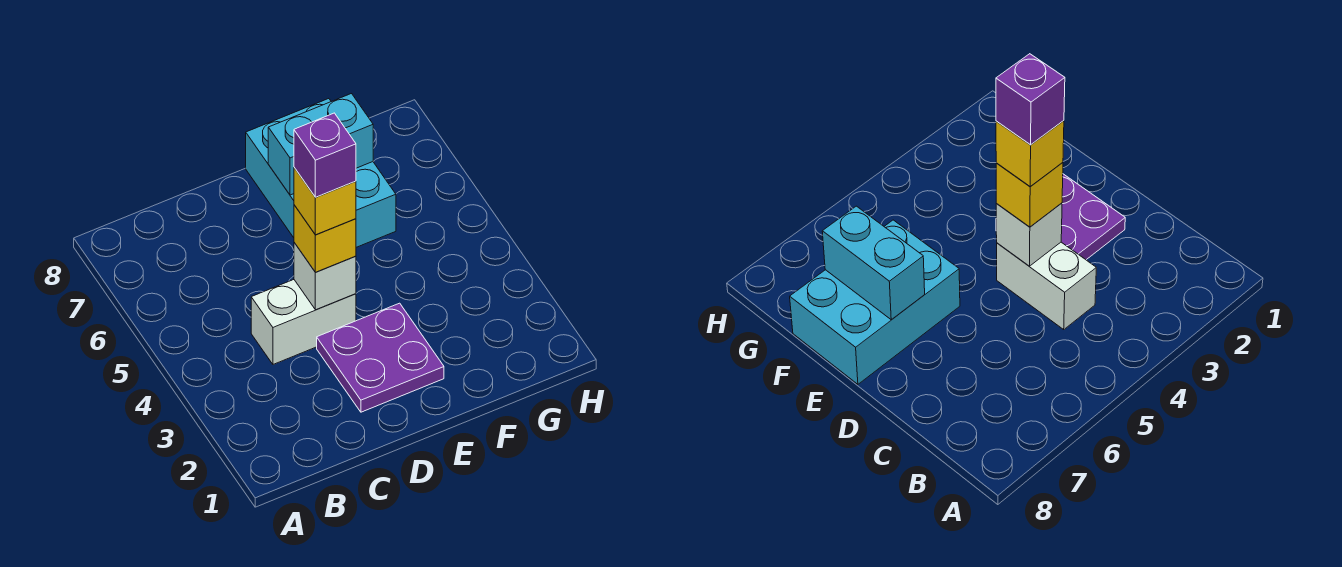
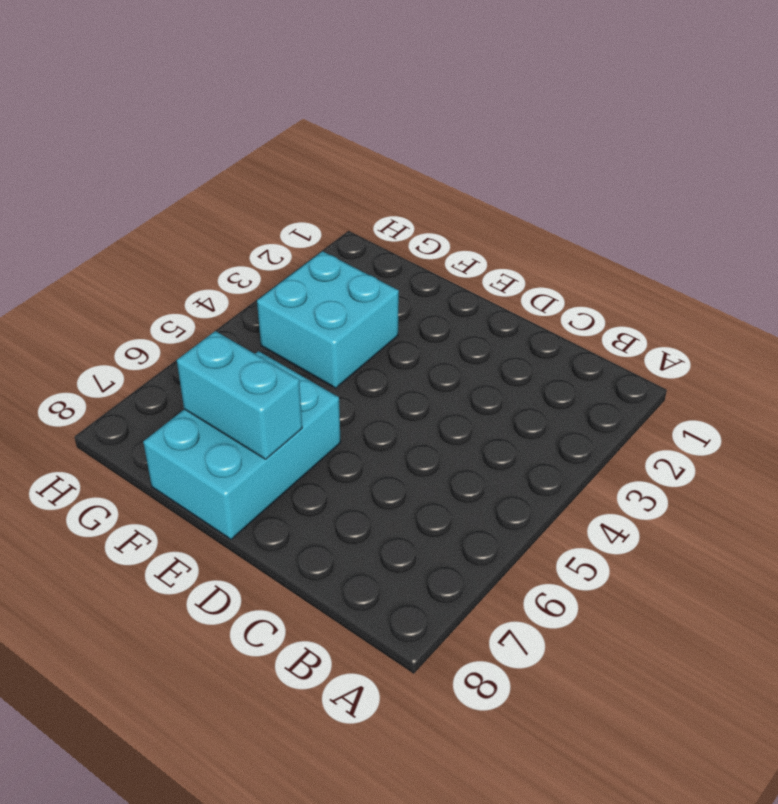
cyan brick F3:G4 level 1 -> none
none -> white brick C4:D4 level 1
none -> purple plate D2:E3 level 1

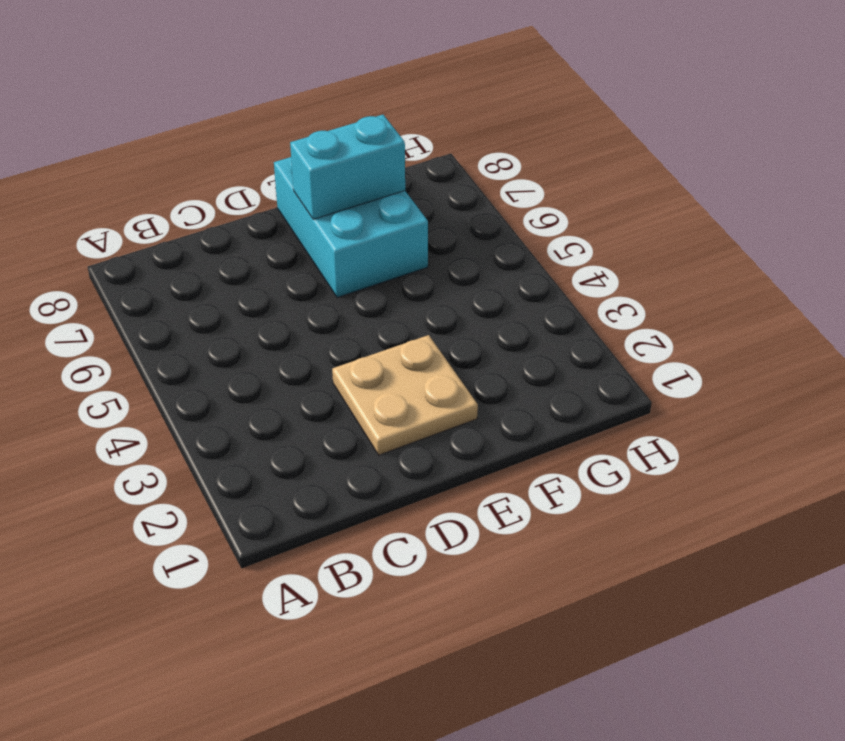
tan plate D2:E3 level 1 -> purple plate D2:E3 level 1
none -> white brick C4:D4 level 1
none -> white brick D4 level 2

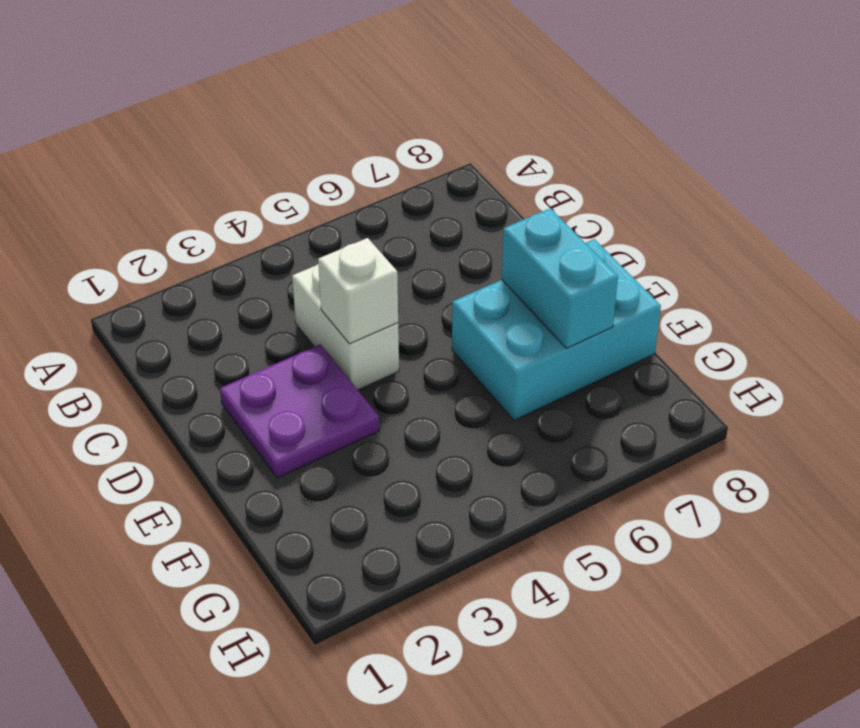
none -> yellow brick D4 level 3
none -> yellow brick D4 level 4

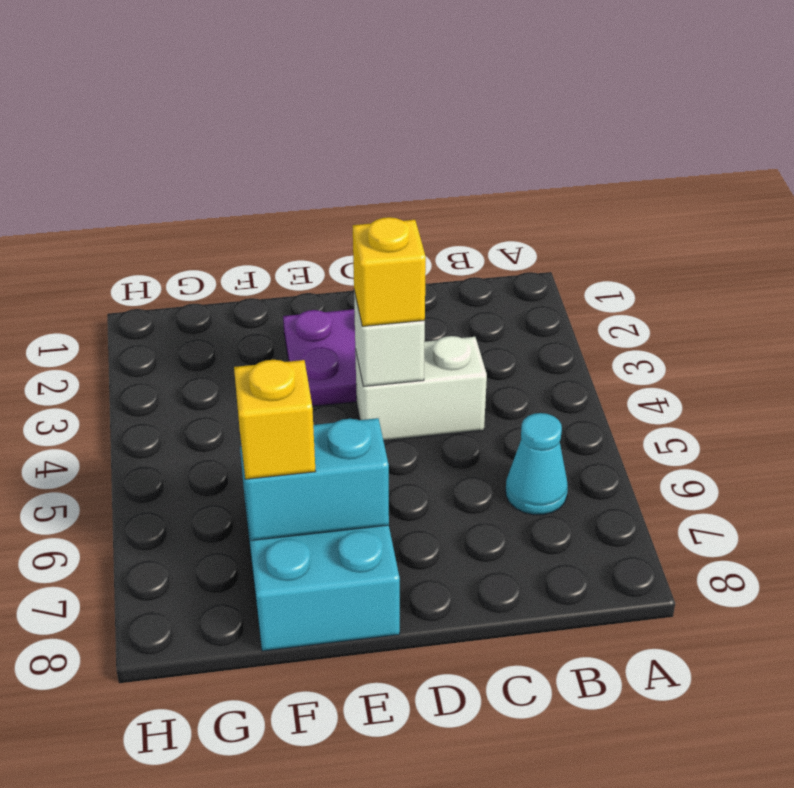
cyan cone B6 level 1 -> none
yellow brick F7 level 3 -> yellow brick D4 level 4
none -> purple brick D4 level 5

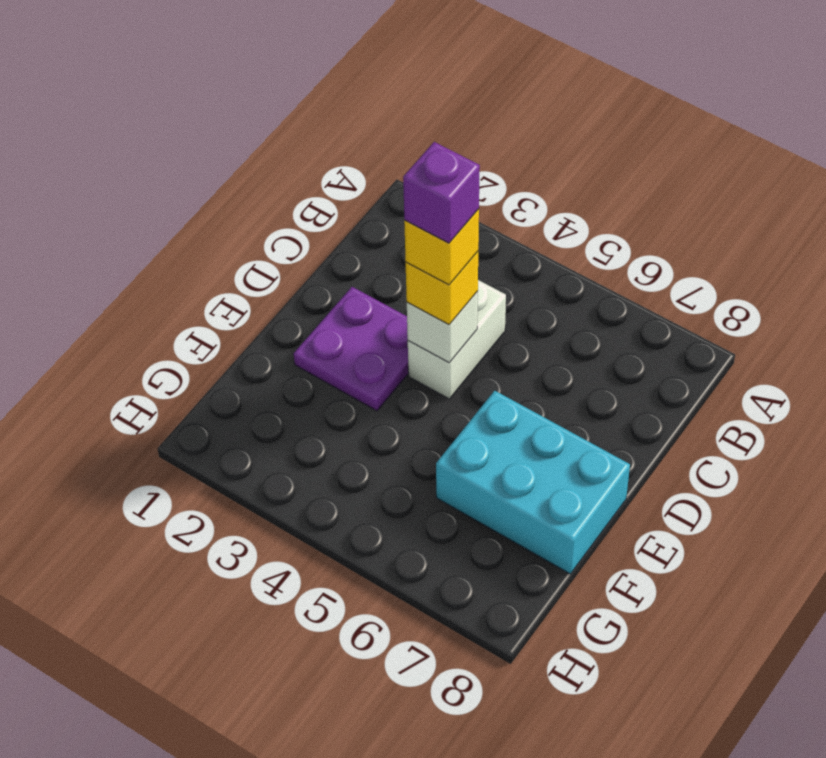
none -> cyan brick E7:F7 level 2

